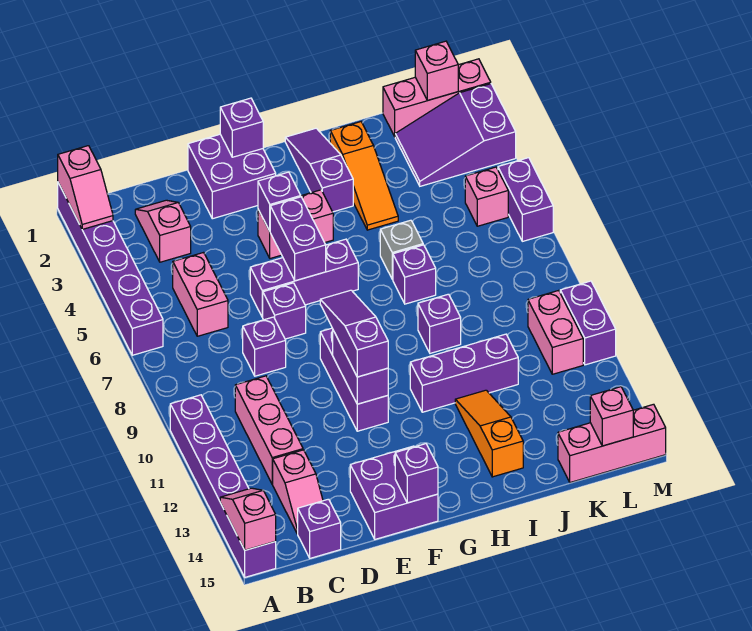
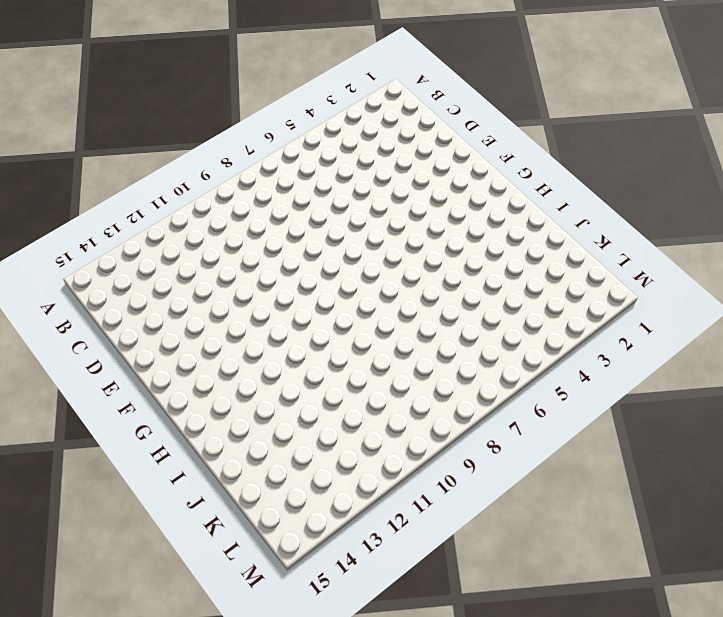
none -> purple brick A1:A6 level 1
none -> purple brick A10:A15 level 1
none -> pink slope C2:C3 level 1 top 3
none -> pink brick C5:C6 level 1

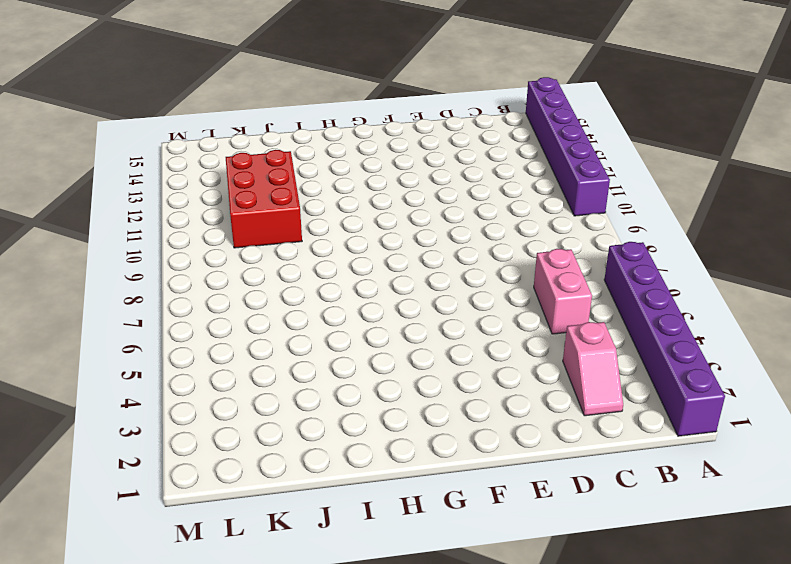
red brick J10:K12 level 1 -> purple brick H11:J11 level 1
none -> pink brick C10:C12 level 1
none -> pink slope C13:C14 level 1 top 13
none -> purple brick C15 level 1
none -> purple brick D8 level 1

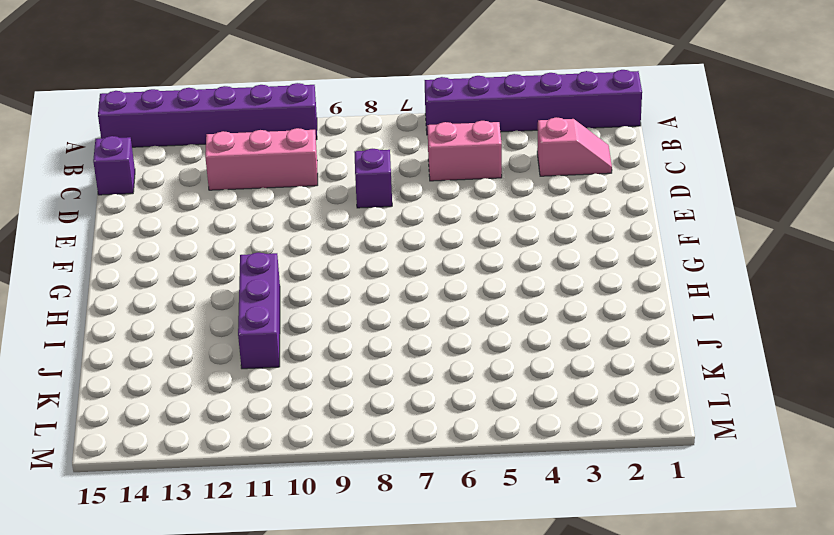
none -> pink slope C13:C14 level 1 top 13
none -> purple brick E1:F2 level 1
none -> purple brick E6:G6 level 1
none -> purple brick E7 level 1

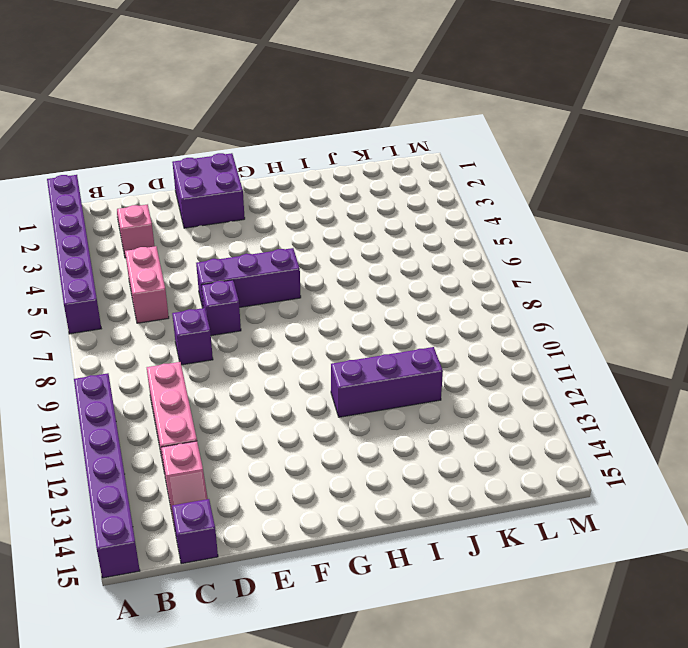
none -> purple brick E14:F15 level 1
none -> pink brick F4:G4 level 1
none -> purple brick F9:F11 level 1
none -> purple slope H1:H3 level 1 top 3

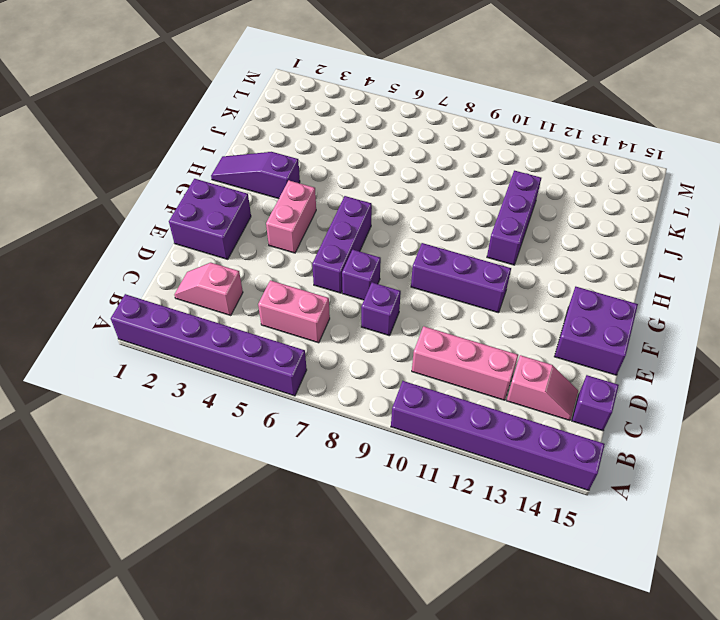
none -> orange slope I2:I4 level 1 top 2
none -> grey brick I6 level 1
none -> purple brick I7 level 1
none -> purple brick I9 level 1

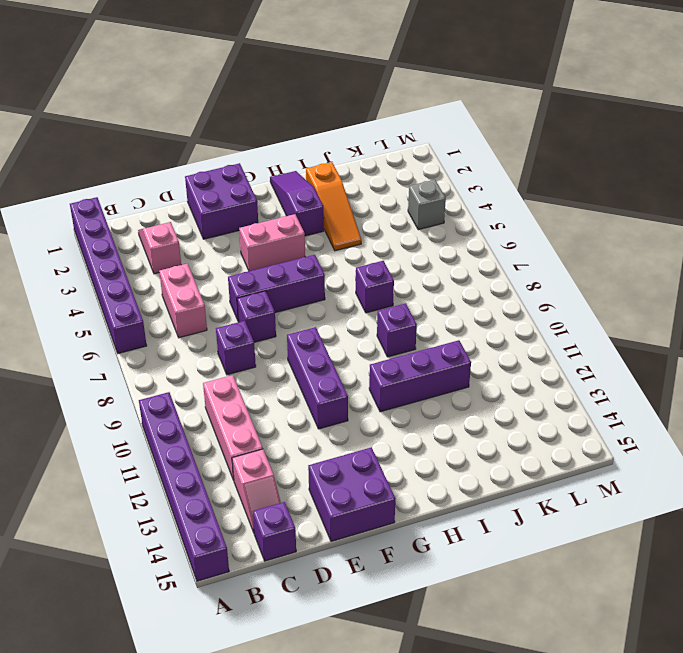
grey brick L4 level 1 -> grey brick I6 level 1
none -> orange slope I12:I14 level 1 top 14
none -> pink brick K1:M1 level 1
none -> purple slope K2:M3 level 1 top M
none -> pink brick K15:M15 level 1

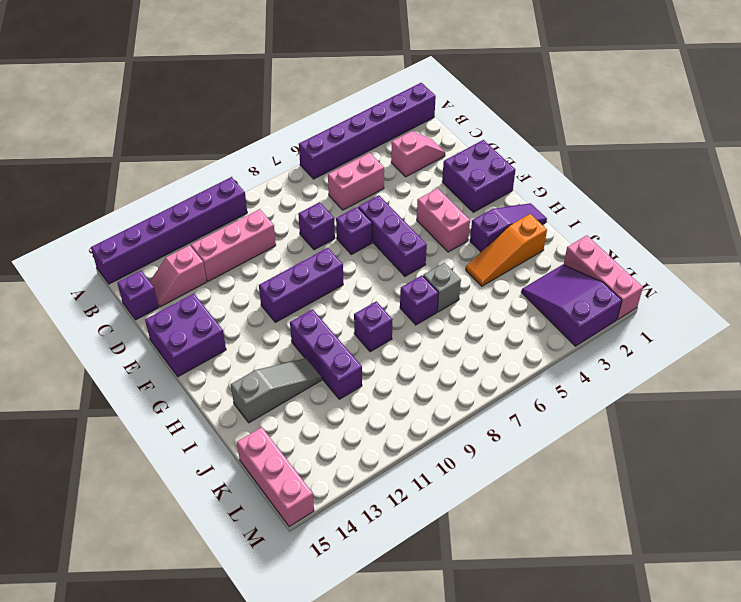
grey slope I12:I14 level 1 top 14 -> orange slope I12:I14 level 1 top 14
none -> pink brick L5 level 1
none -> pink brick L10:L11 level 1
none -> purple brick M5:M6 level 1
none -> purple brick M10:M11 level 1

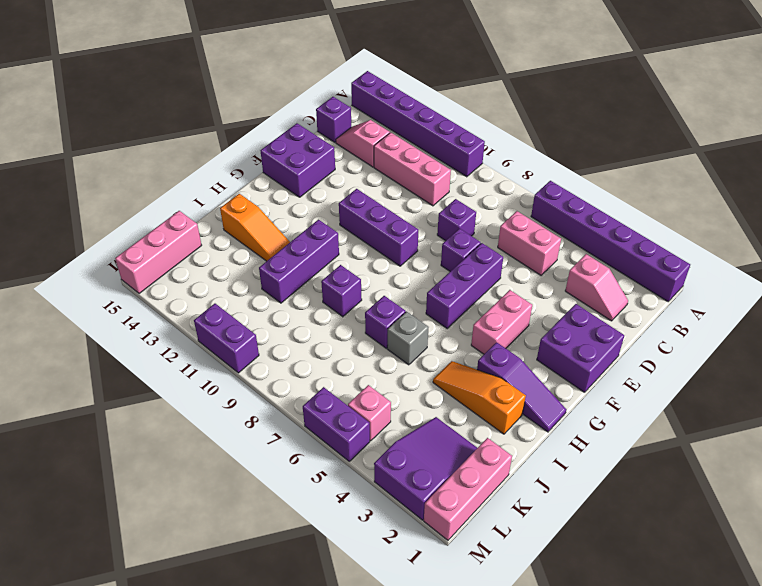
none -> pink brick L10:L11 level 1
none -> pink slope A1:A2 level 2 top 1
none -> pink slope A14:A15 level 2 top 15
none -> purple brick F1 level 2

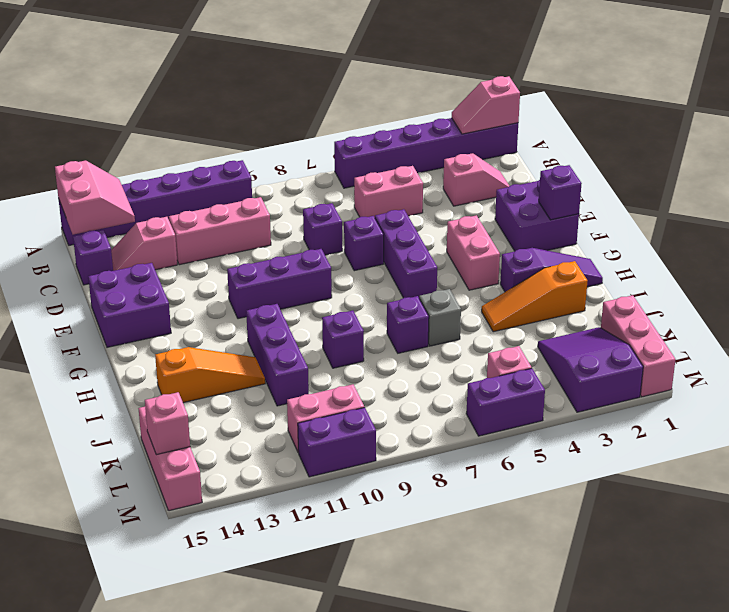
pink slope A14:B15 level 2 top 15 -> pink slope A14:A15 level 2 top 15
none -> purple brick F4 level 2
none -> purple brick F5:F6 level 2
none -> purple brick F10:F11 level 2
none -> purple brick F15 level 2

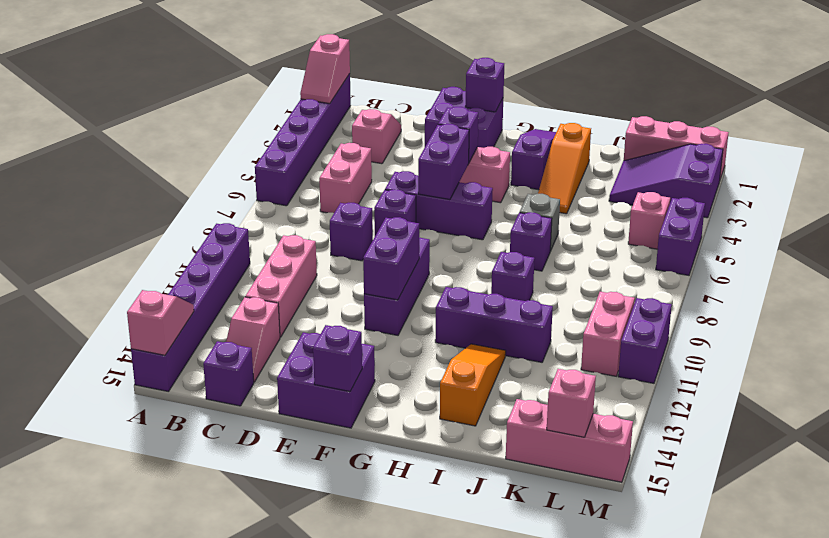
none -> pink brick L1 level 2
none -> purple slope F9:F11 level 3 top 11

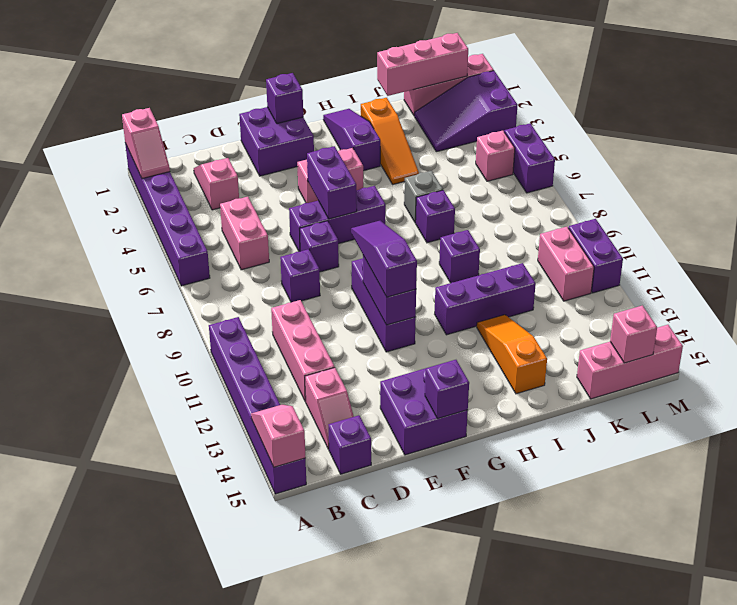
pink brick J1:L1 level 2 -> pink brick L1 level 2
none -> purple brick F4 level 2

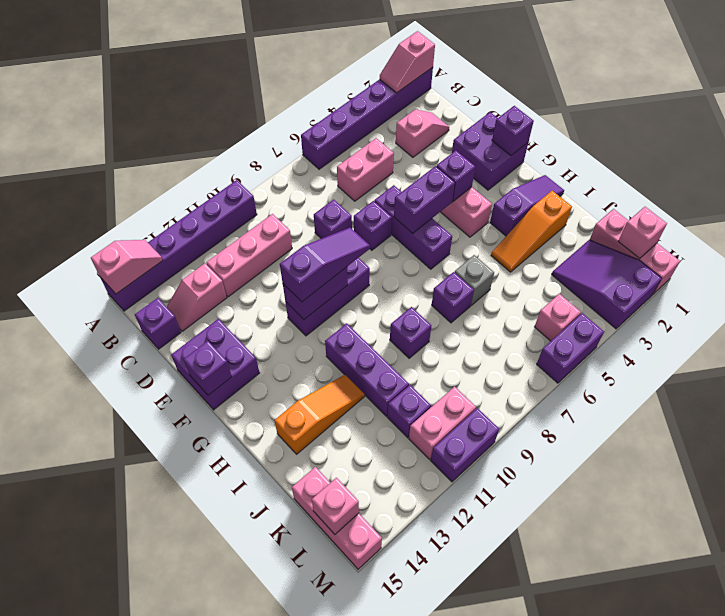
purple brick K11 level 1 -> none

